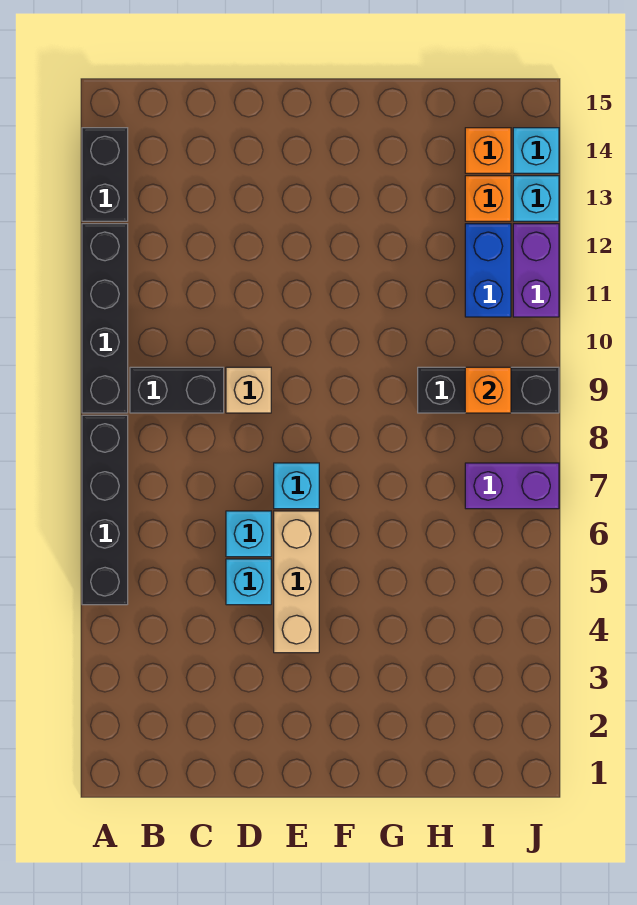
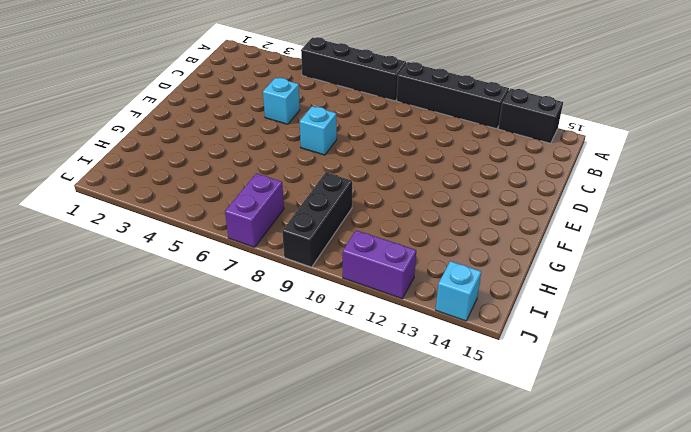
none -> black brick B9:C9 level 1
none -> cyan brick D6 level 1
none -> tan brick D9 level 1

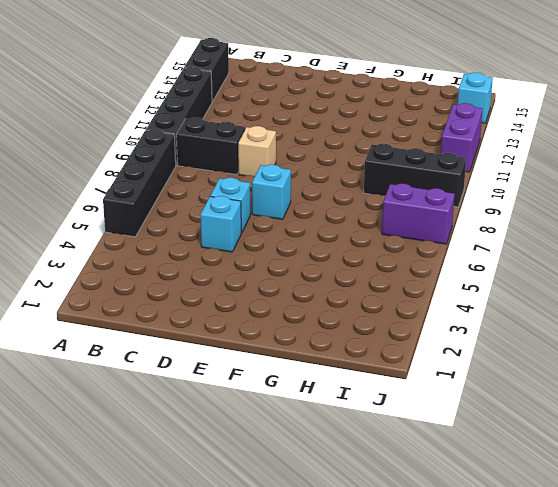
none -> tan brick E4:E6 level 1
none -> blue brick I11:I12 level 1
none -> orange brick I13 level 1

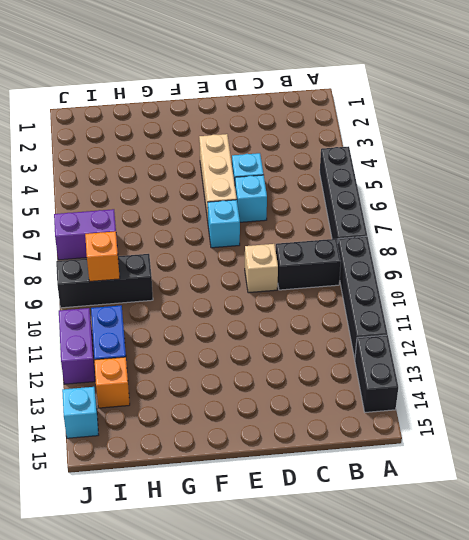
none -> orange brick I14 level 1
none -> cyan brick J13 level 1

